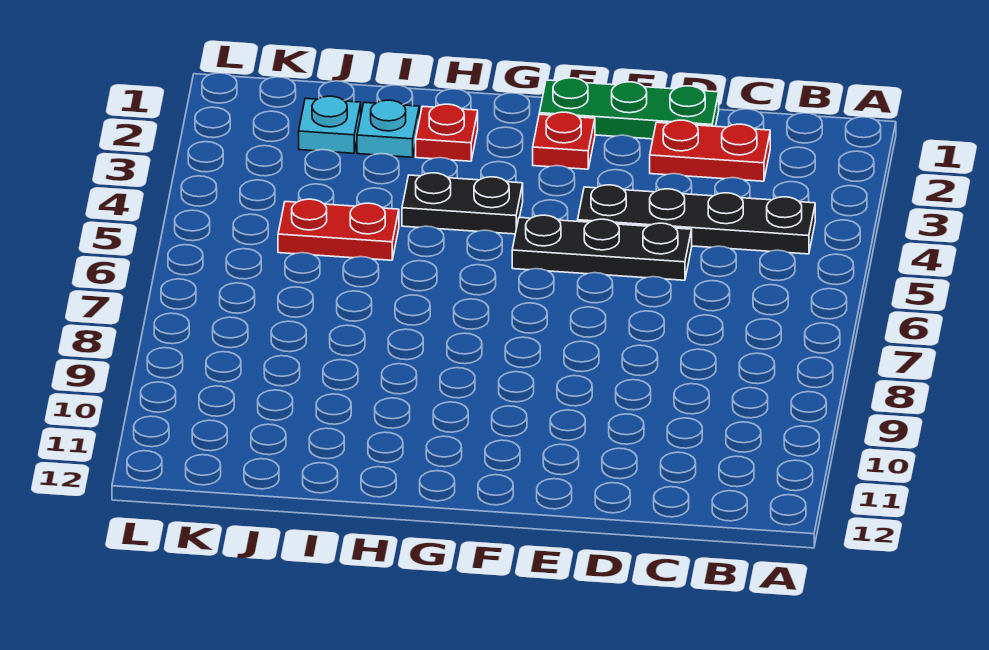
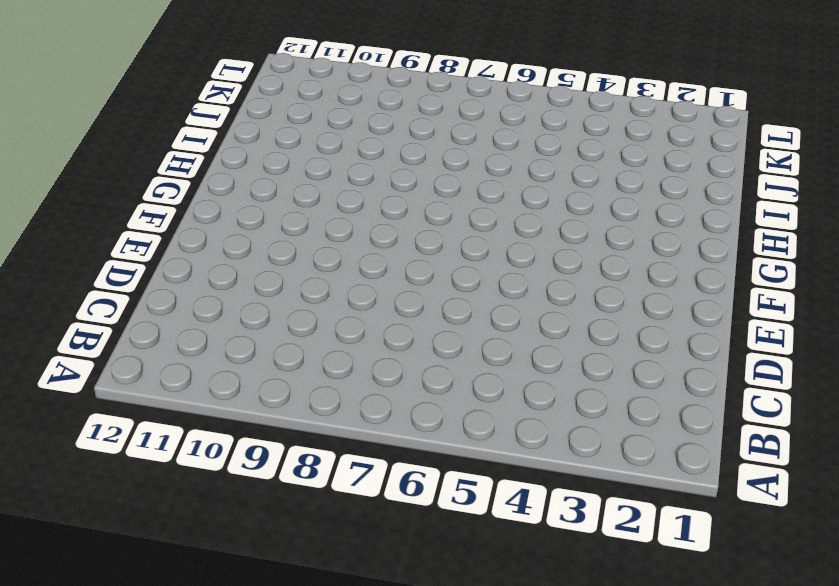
none -> black plate B4:E4 level 1
none -> red plate C2:D2 level 1

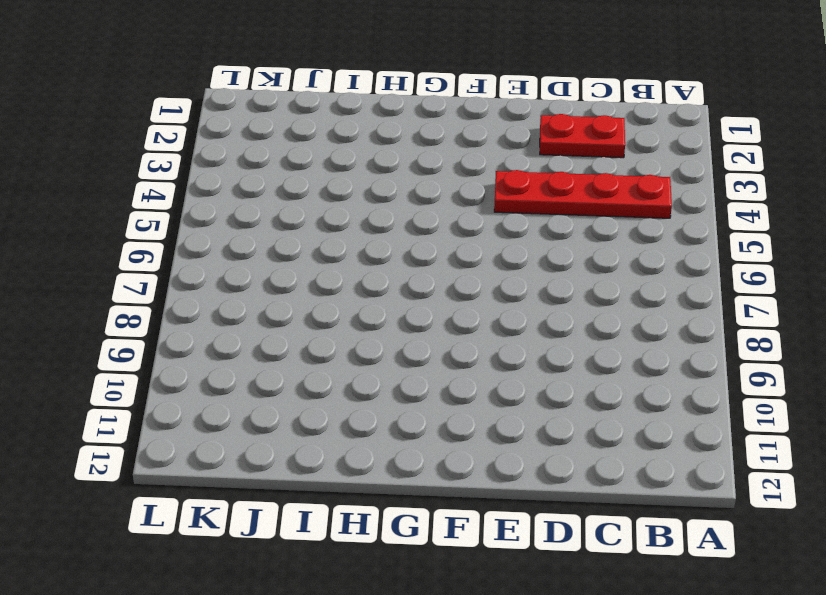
red plate B4:E4 level 1 -> black plate B4:E4 level 1
none -> green plate D1:F1 level 1
none -> black plate D5:F5 level 1

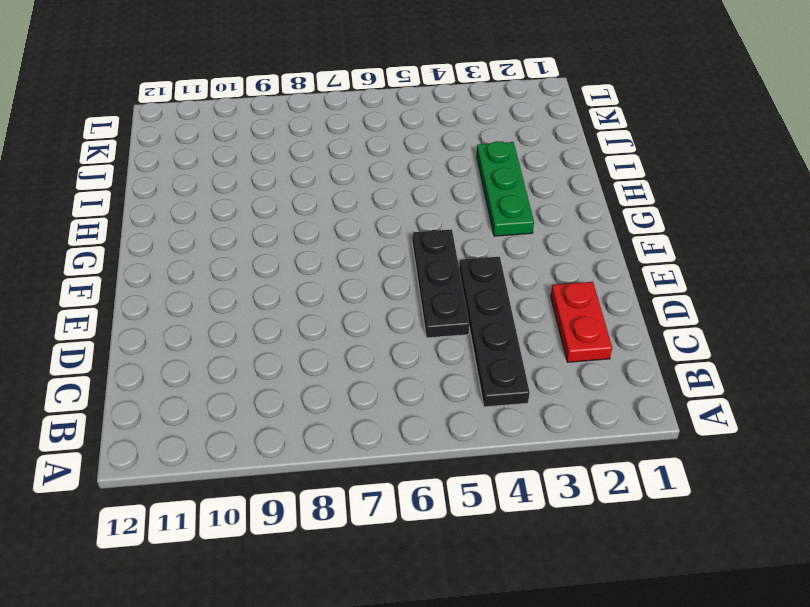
green plate G3:I3 level 1 -> green plate D1:F1 level 1
none -> red plate F2 level 1
none -> black plate G4:H4 level 1

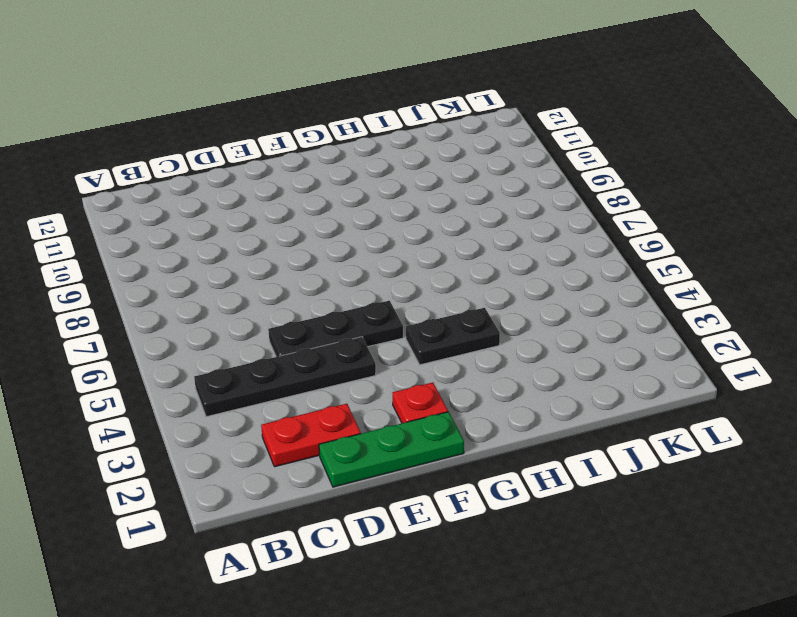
none -> red plate H2 level 1
none -> cyan plate I2 level 1

